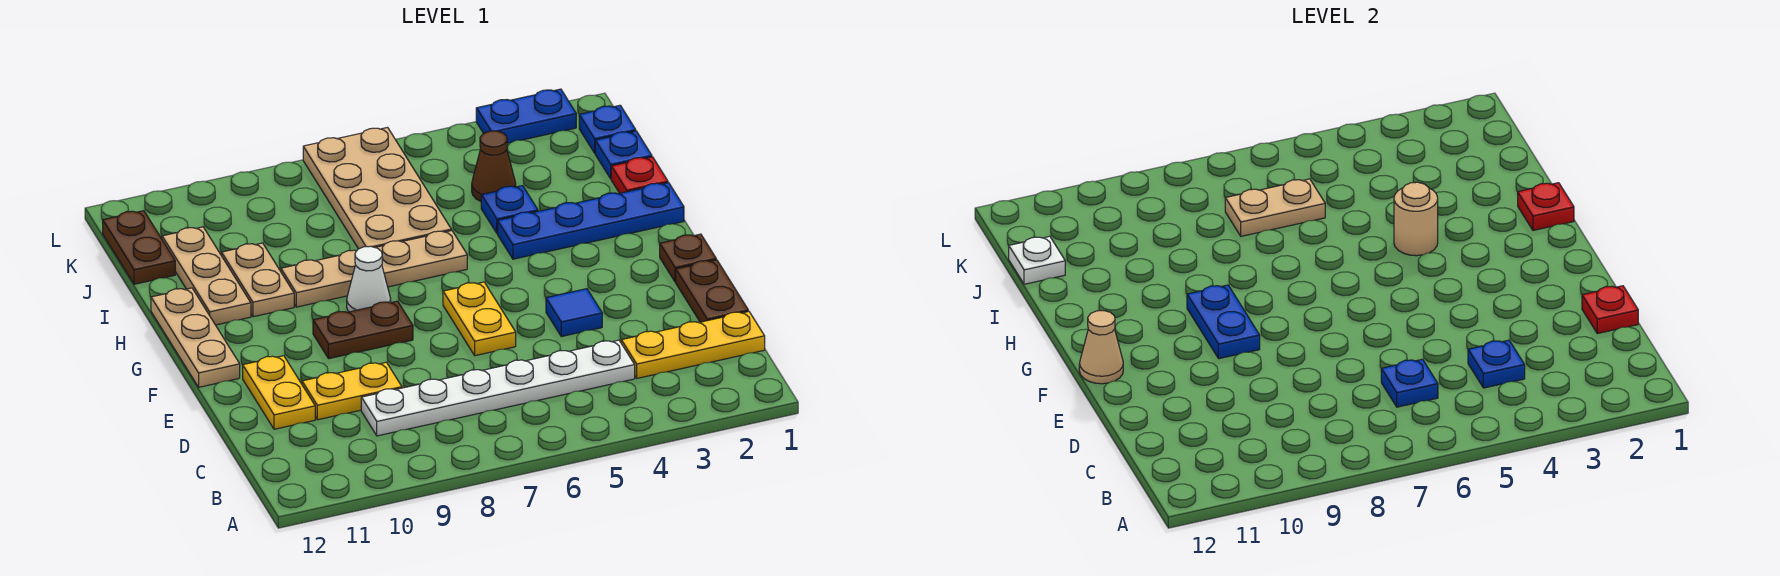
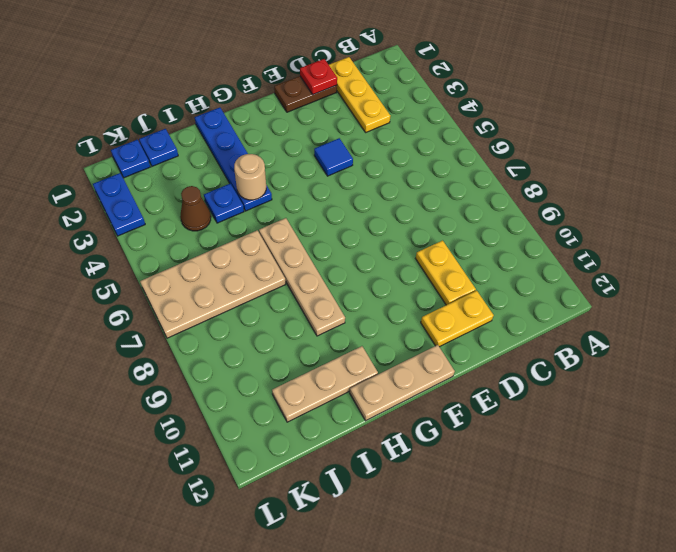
none -> white plate C4:C9 level 1
none -> yellow plate E6:F6 level 1
none -> brown plate F1 level 1
none -> brown plate F8:F9 level 1

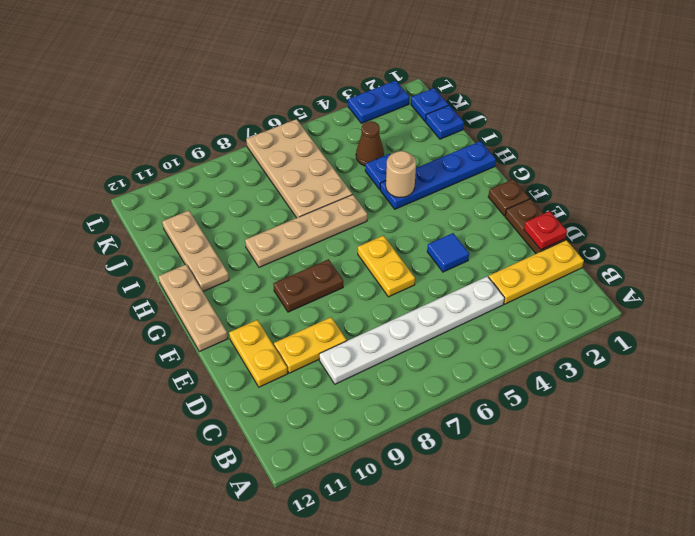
none -> white cone G8 level 1
none -> tan plate H10:I10 level 1
none -> red plate I1 level 1
none -> brown plate J12:K12 level 1

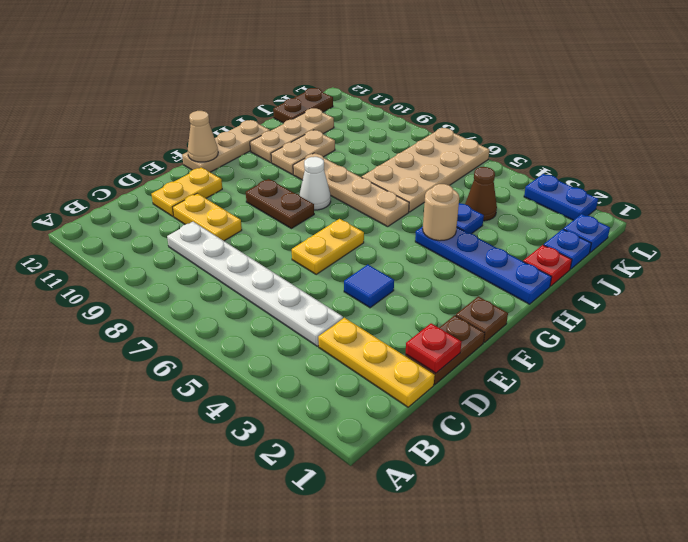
none -> blue plate C4 level 2
none -> blue plate C6 level 2
none -> blue plate F9:G9 level 2
none -> red plate H1 level 2

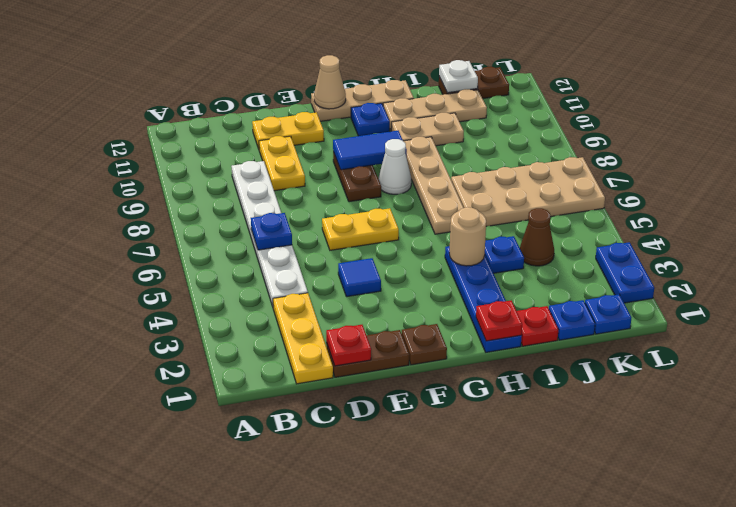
blue tile F9:G9 level 2 -> blue plate F9:G9 level 2
blue plate G11 level 1 -> blue plate C4 level 2
none -> tan plate J6:J7 level 2

